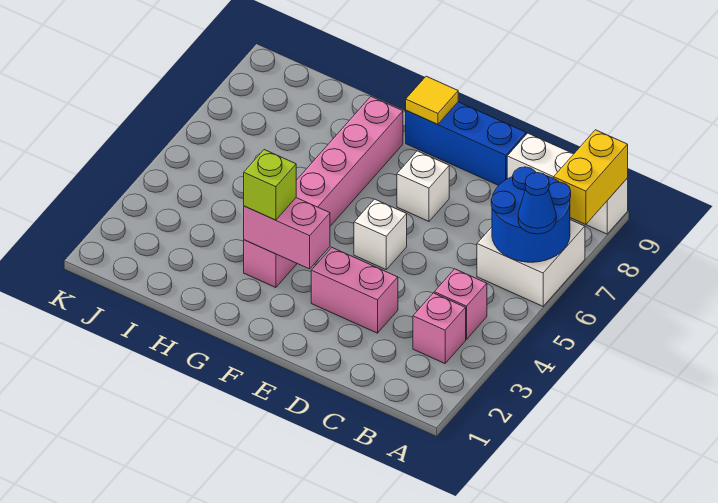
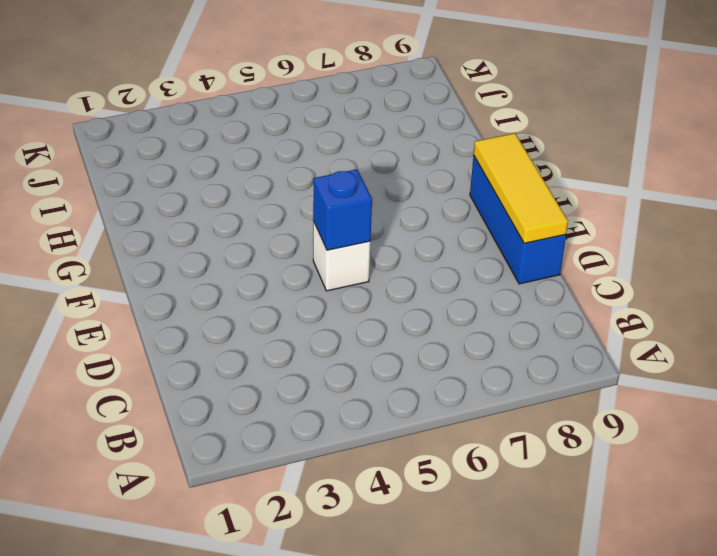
yellow tile D9:F9 level 2 -> yellow tile F9 level 2
blue brick E5 level 2 -> none
none -> white brick A6:B7 level 1
none -> white brick A9:C9 level 1
none -> pink brick B3 level 1

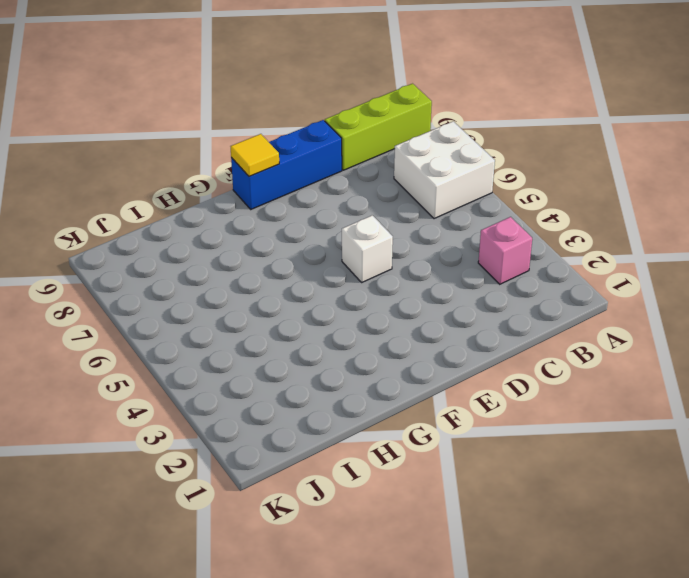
lime brick A9:C9 level 1 -> white brick A9:C9 level 1
none -> pink brick B4 level 1
none -> pink brick D3:E3 level 1
none -> white brick E7 level 1

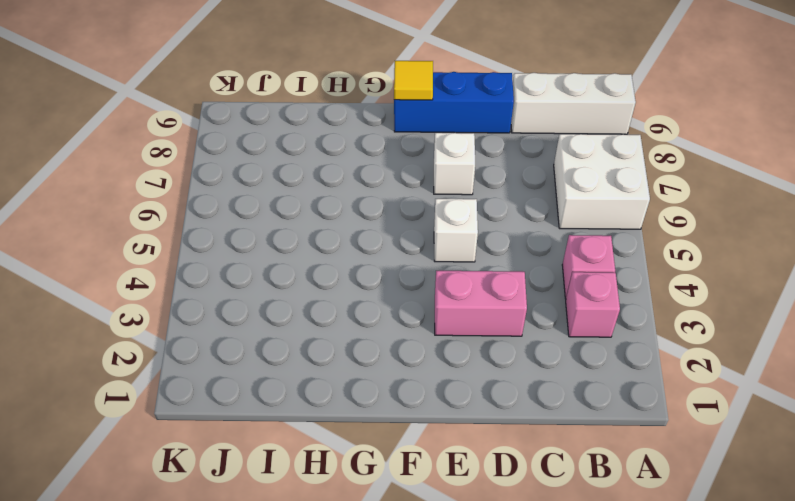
none -> pink brick G3:G8 level 1
none -> blue round brick A6:B7 level 2
none -> yellow brick A8:A9 level 2

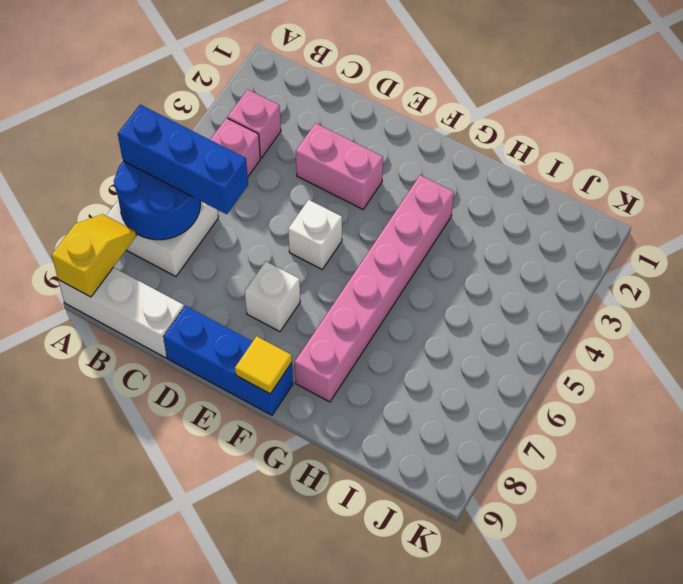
blue brick A6:C6 level 3 -> blue cone A6 level 3
yellow slope A8:A9 level 2 top 9 -> yellow brick A8:A9 level 2
none -> pink brick F3:G3 level 2
none -> lime brick G3 level 3

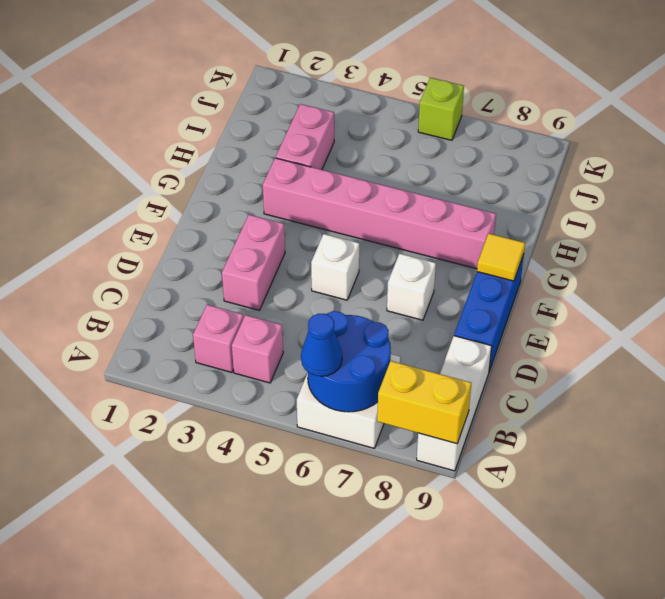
pink brick H3:I3 level 1 -> pink brick F3:G3 level 2
lime brick K6 level 1 -> lime brick G3 level 3

